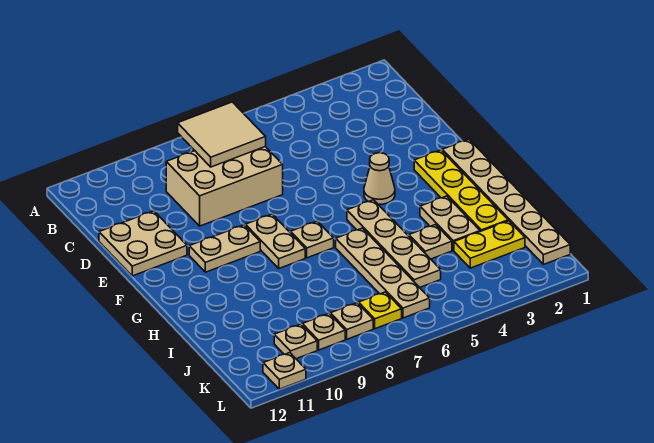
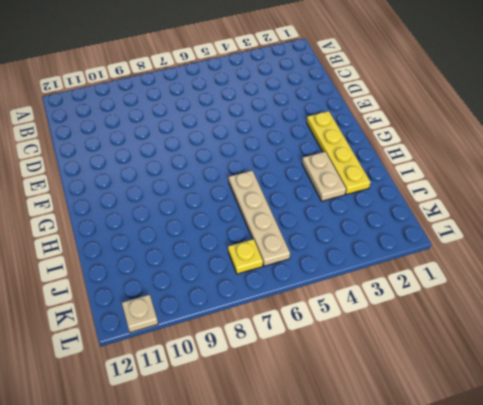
none -> tan brick C7:D9 level 1
none -> tan plate D11:E12 level 1
none -> tan plate F1:K1 level 1

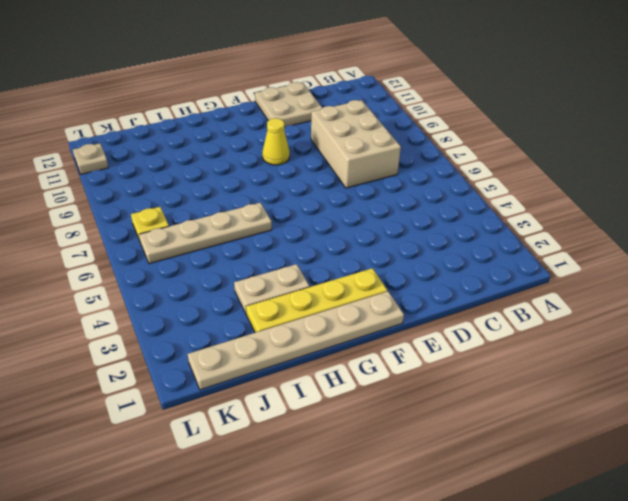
yellow cone F9 level 1 -> tan plate F9:F10 level 1
none -> tan cone F4 level 1
none -> tan plate F8:G8 level 1
none -> tan plate G5:J5 level 1

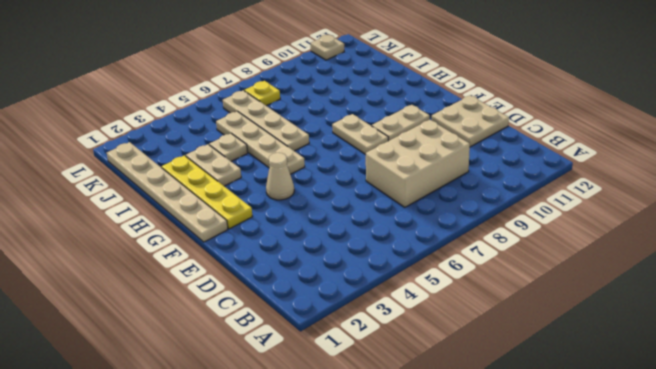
none -> tan plate G7 level 1
none -> yellow plate J2:J3 level 1
none -> tan plate K8 level 1

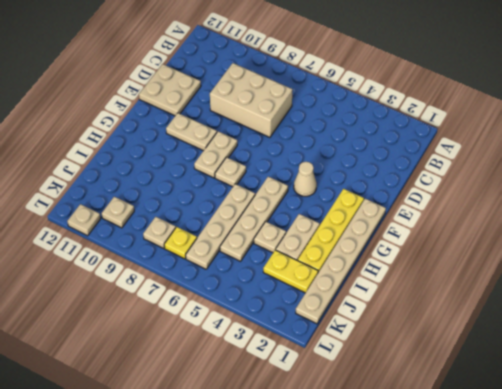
none -> tan plate K9 level 1
none -> tan tile B7:C8 level 2

